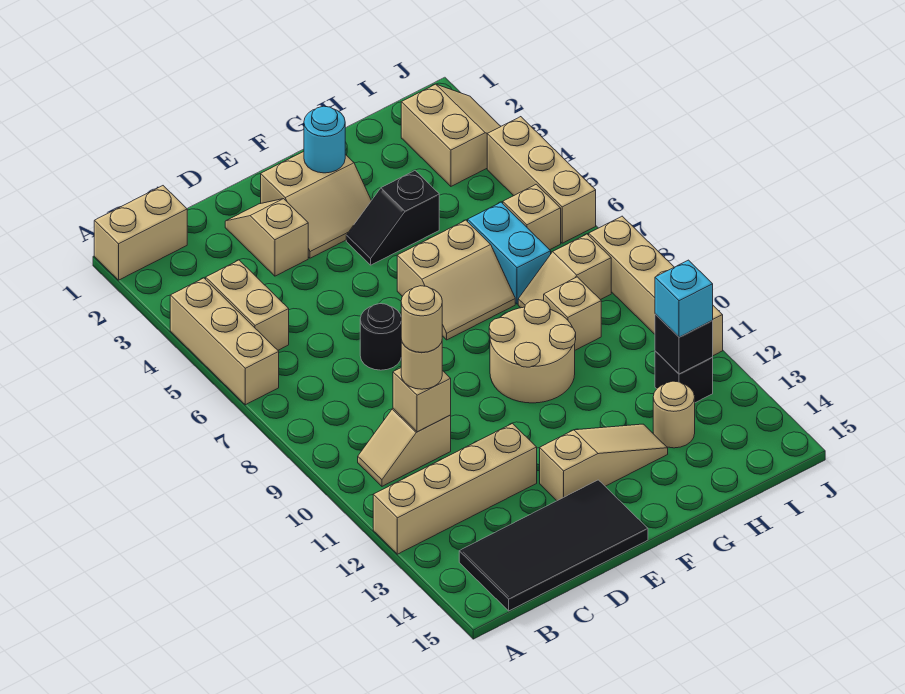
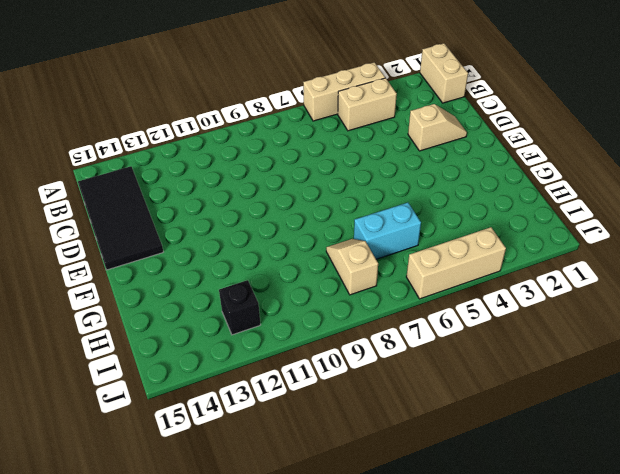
none -> tan brick A12:D12 level 1
none -> tan slope B10:C10 level 1 top C
none -> black round brick D7 level 1

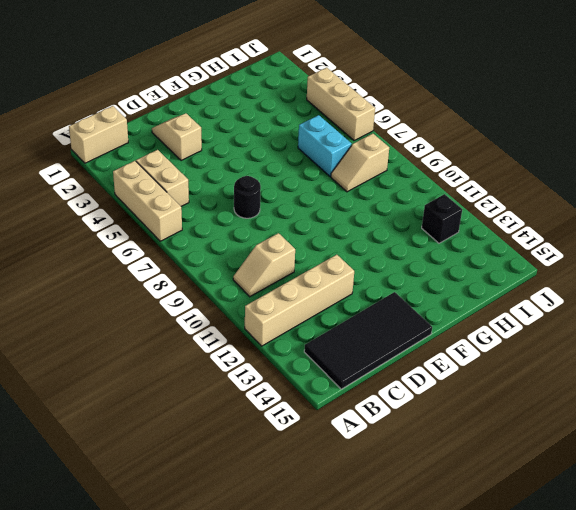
none -> tan slope E2:F3 level 1 top 2
none -> tan slope E13:G13 level 1 top E
none -> black slope F4:G4 level 1 top G

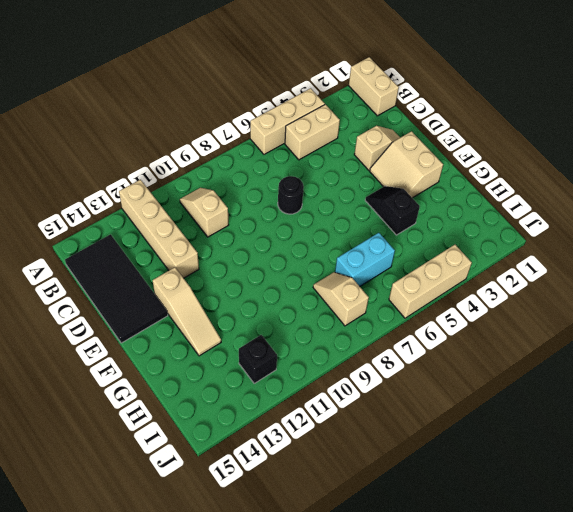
none -> tan slope F6:G7 level 1 top 6
none -> tan round brick F9:G10 level 1
none -> tan brick H9 level 1

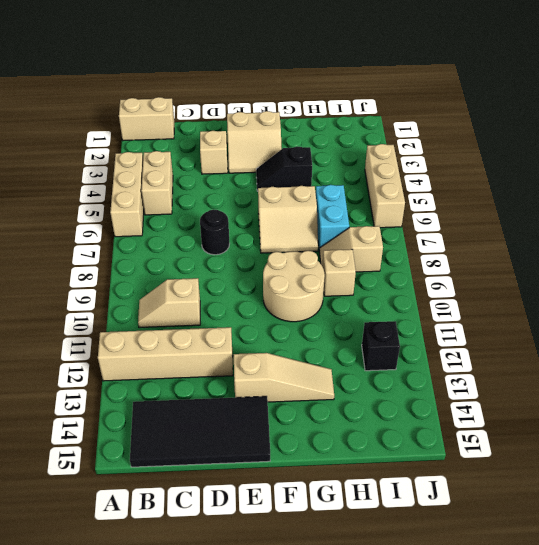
none -> tan round brick H13 level 1
none -> tan slope I2:J3 level 1 top I
none -> tan brick I6 level 1

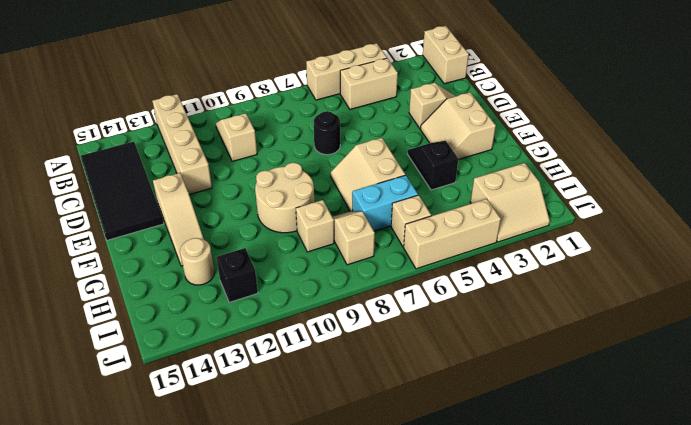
none -> tan brick J8:J11 level 1
none -> tan brick C10 level 2
none -> cyan round brick F2 level 2

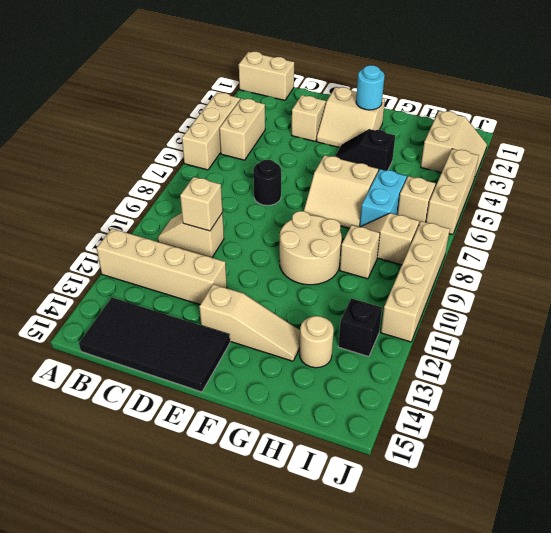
none -> black brick I12 level 2
none -> tan round brick C10 level 3
none -> cyan brick I12 level 3

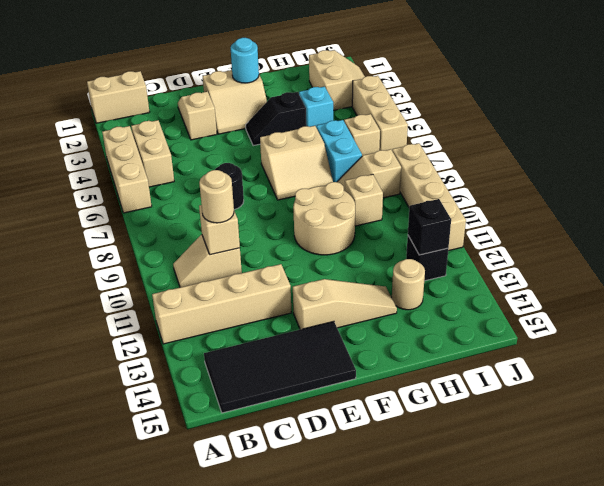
cyan brick H4 level 1 -> cyan brick I12 level 3
none -> tan round brick C10 level 4

